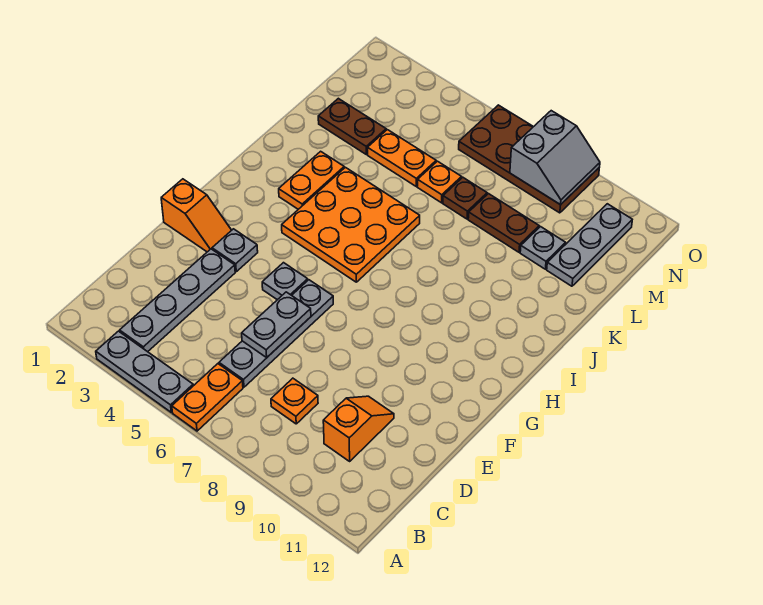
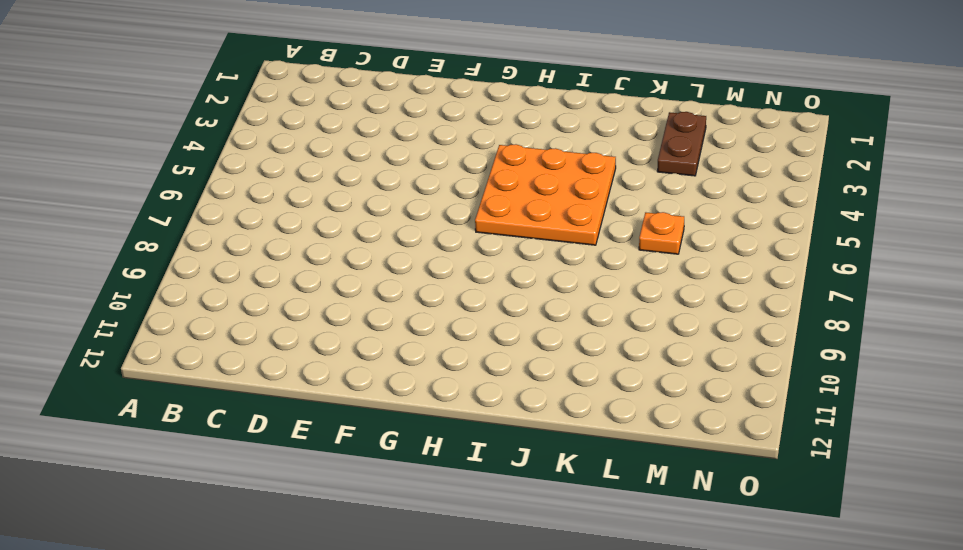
none -> grey plate A3:A5 level 1
none -> orange plate A6:B6 level 1
none -> grey plate B3:E3 level 1

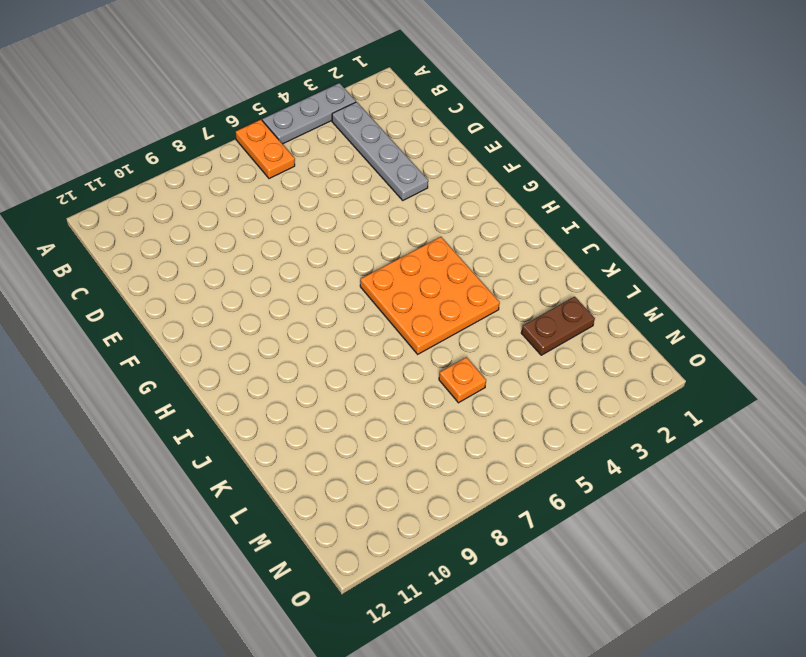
none -> grey plate C6:F6 level 1
none -> orange plate C8 level 1
none -> orange slope C10:D10 level 1 top C

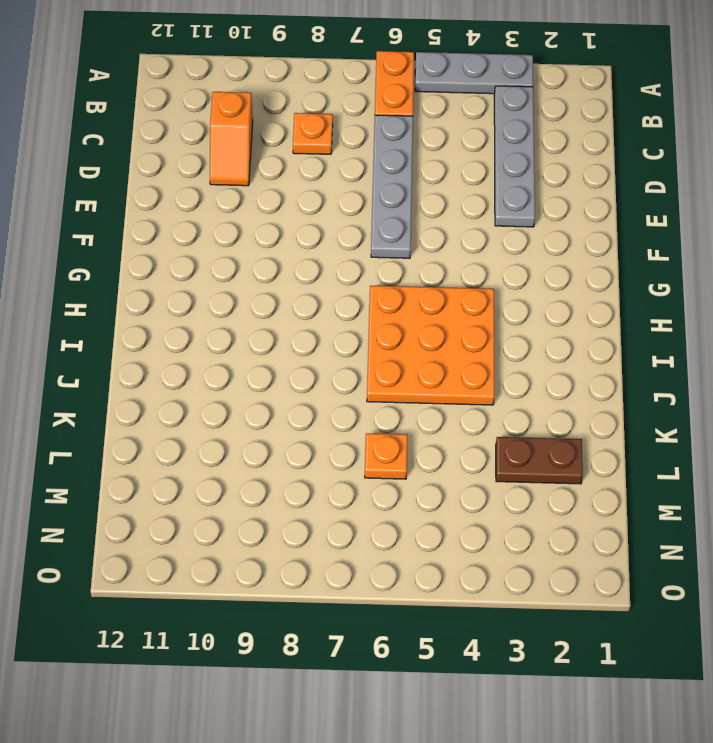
none -> orange slope F1:F2 level 1 top 1
none -> grey plate F3 level 1
none -> grey plate F5 level 1

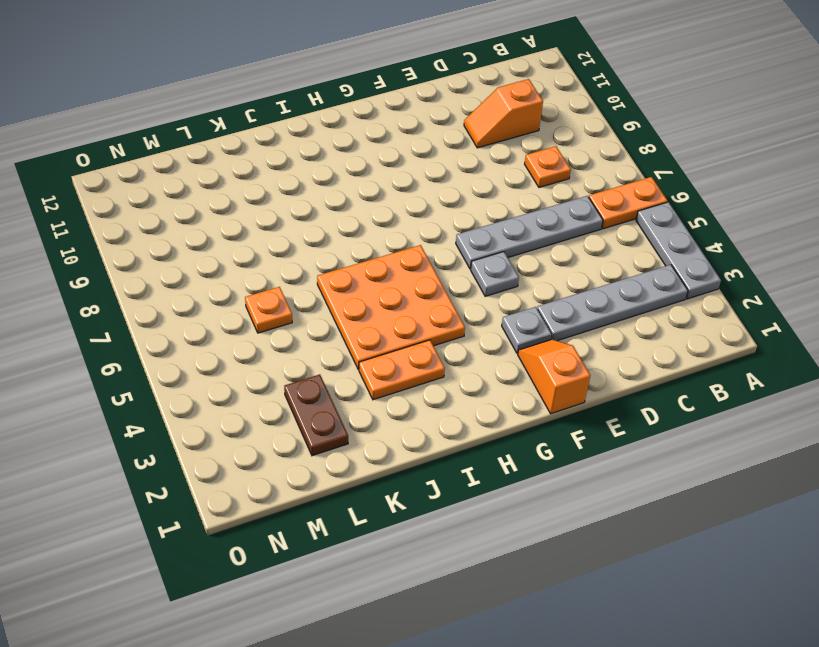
none -> orange plate L4:L5 level 1
none -> brown plate L7 level 1
none -> brown plate L8:L9 level 1

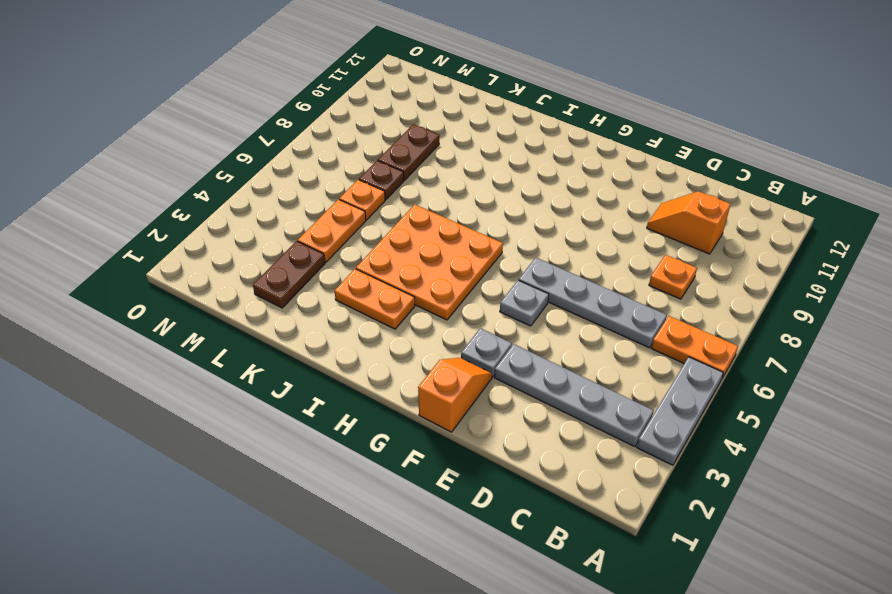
none -> grey plate L10 level 1
none -> grey plate L11:N11 level 1
none -> brown plate N6:O9 level 1

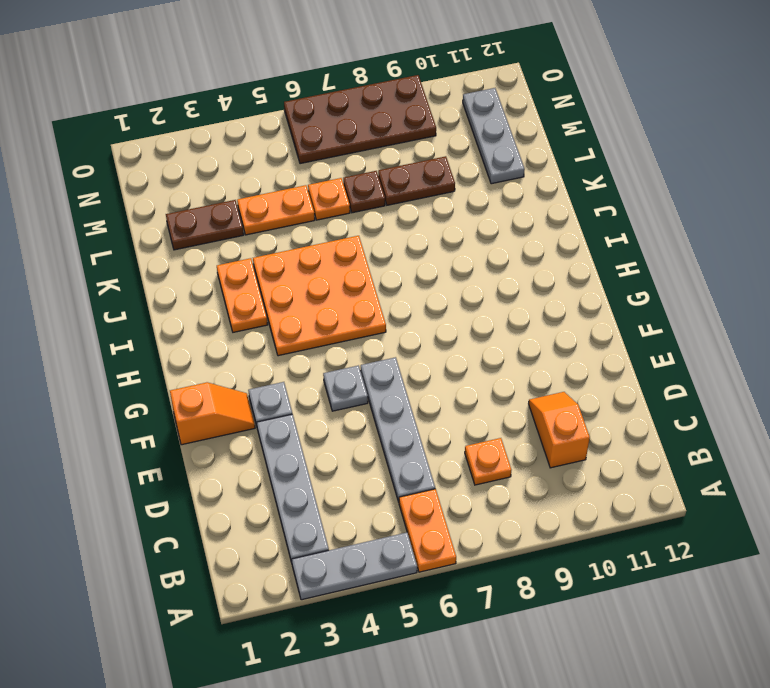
none -> grey plate L10 level 1
none -> grey plate D6:E6 level 2
none -> grey slope N8:O9 level 2 top 8

